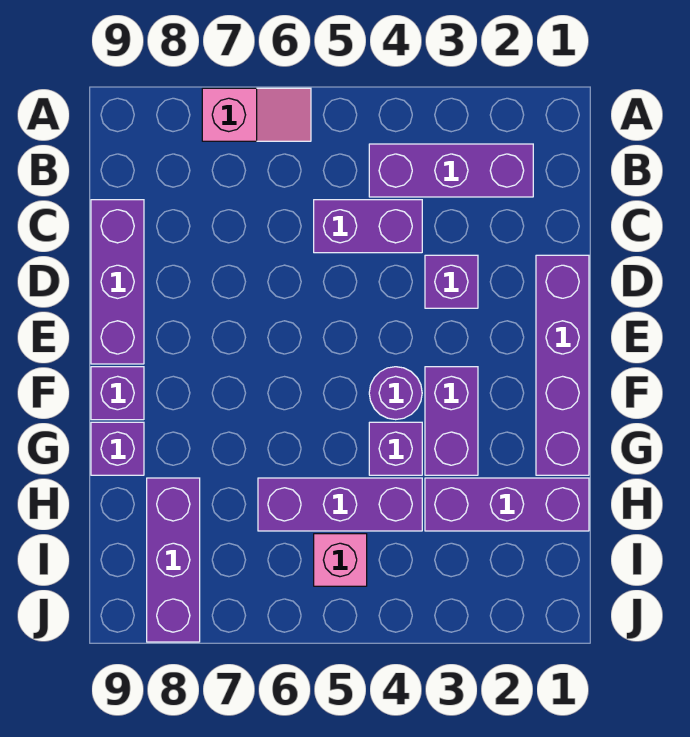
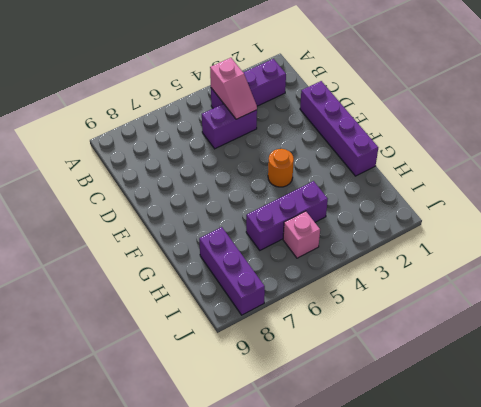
pink slope B4:C4 level 2 top B -> pink slope A6:A7 level 1 top 7
orange round brick F4 level 1 -> purple round brick F4 level 1
none -> purple brick C9:E9 level 1
none -> purple brick D3 level 1
none -> purple brick F3:G3 level 1

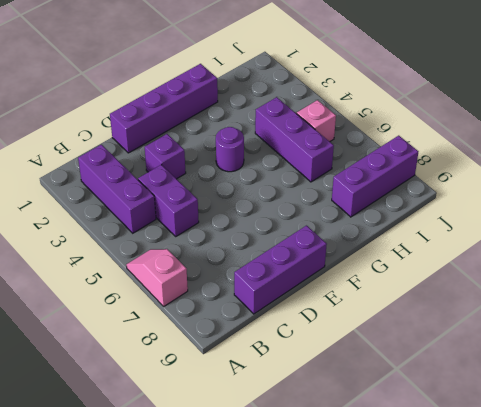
none -> purple brick F3:G3 level 1
none -> purple brick F9 level 1
none -> purple brick G4 level 1

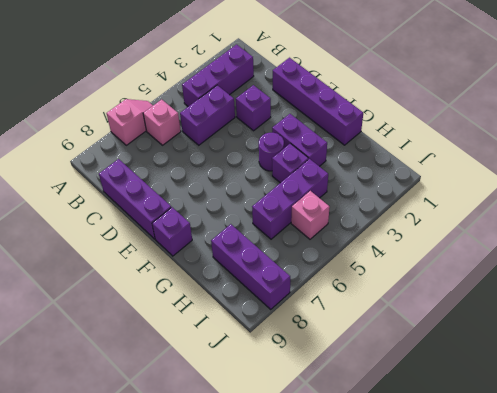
pink brick B6 level 1 -> none
none -> purple brick G9 level 1
none -> purple brick H1:H3 level 1

